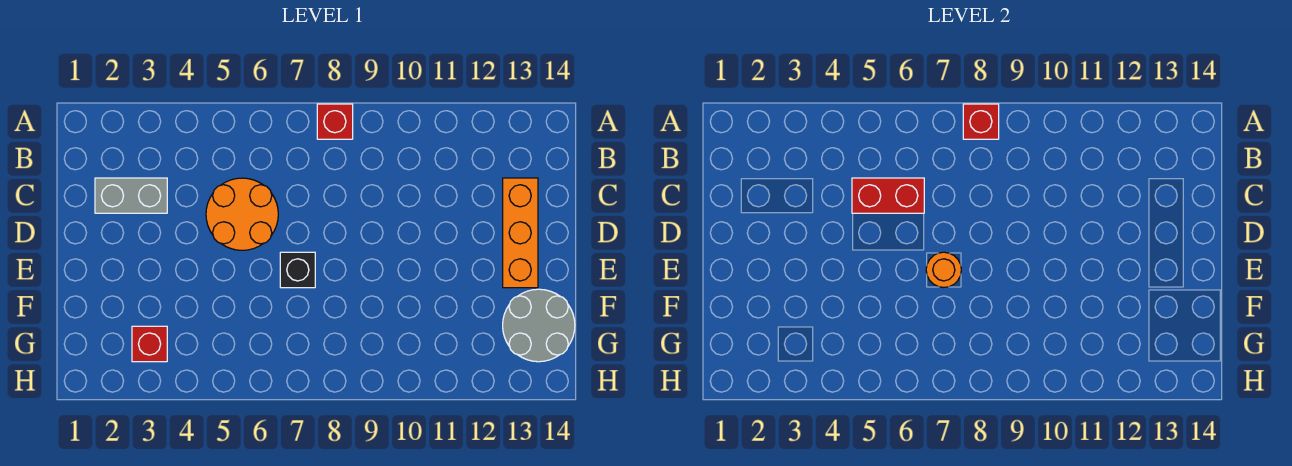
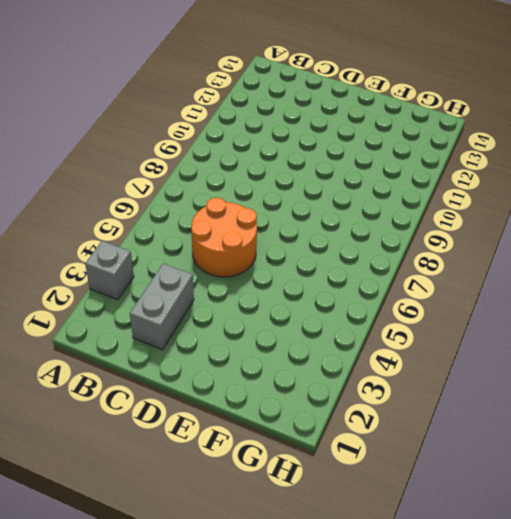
grey brick A3 level 1 -> none
none -> red brick A8 level 1
none -> orange brick C13:E13 level 1

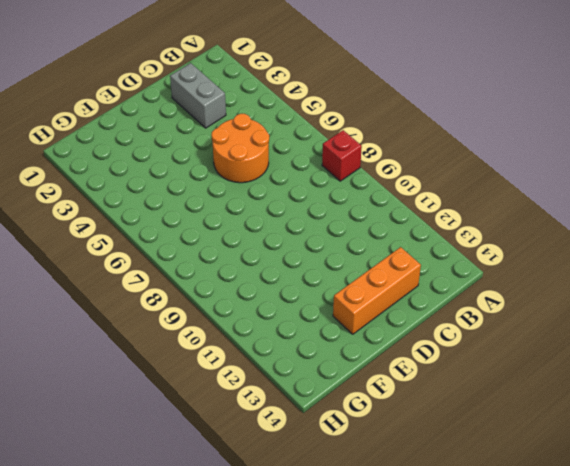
none -> black brick E7 level 1
none -> grey round brick F13:G14 level 1

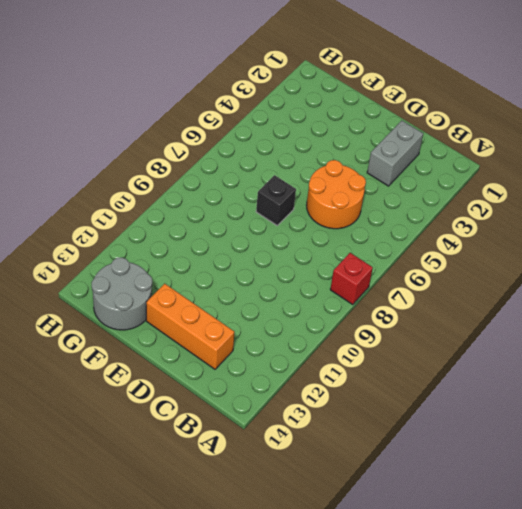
none -> red brick G3 level 1
none -> red brick A8 level 2

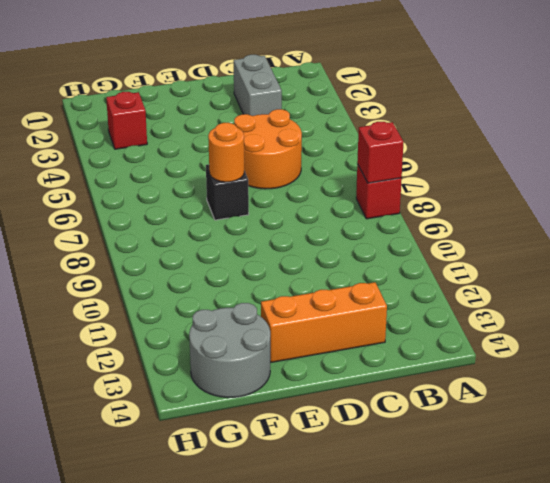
none -> red brick C5:C6 level 2

